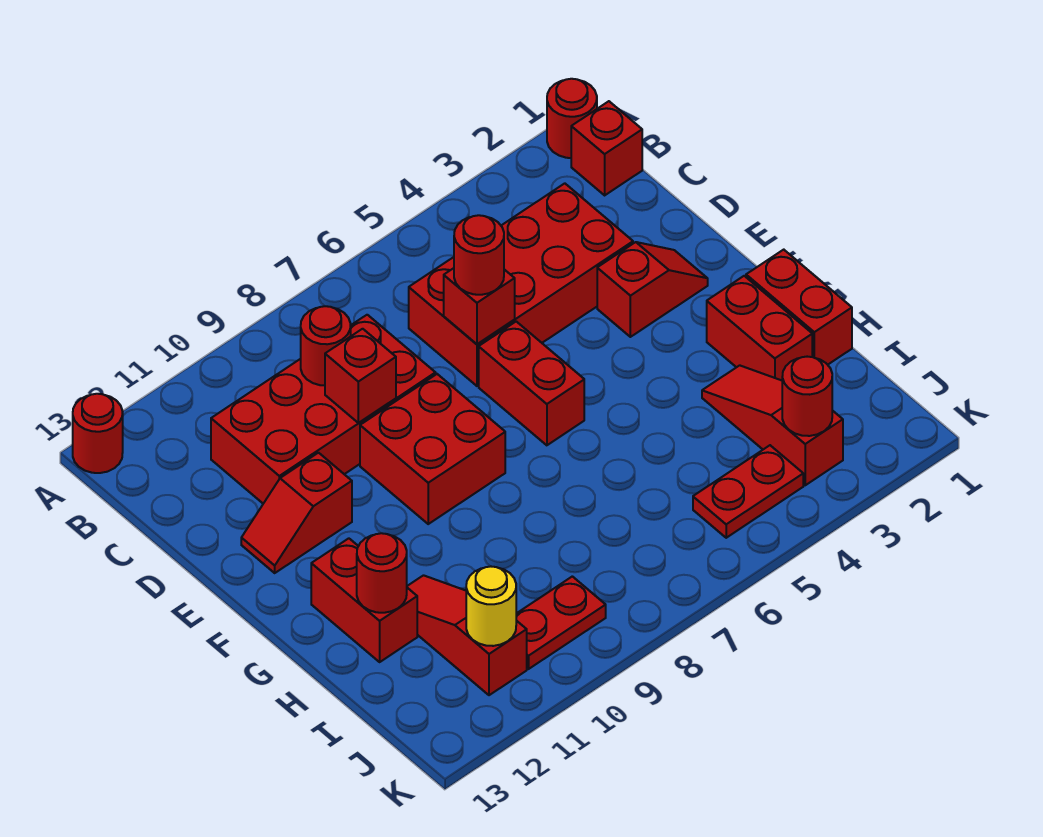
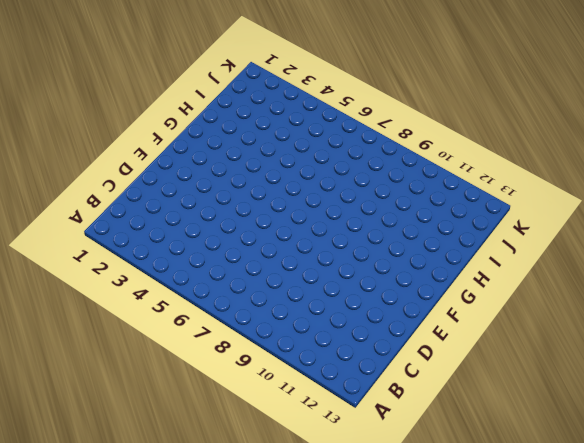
none -> red round brick A1 level 1
none -> red round brick A13 level 1
none -> red brick B1 level 1

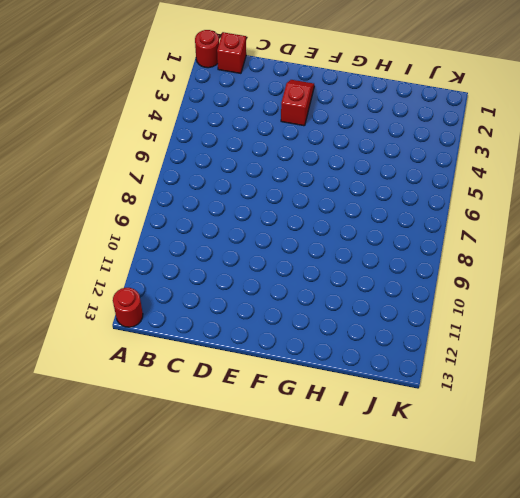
none -> red brick C3:D6 level 1
none -> red brick C8:D11 level 1
none -> red brick E6:F6 level 1

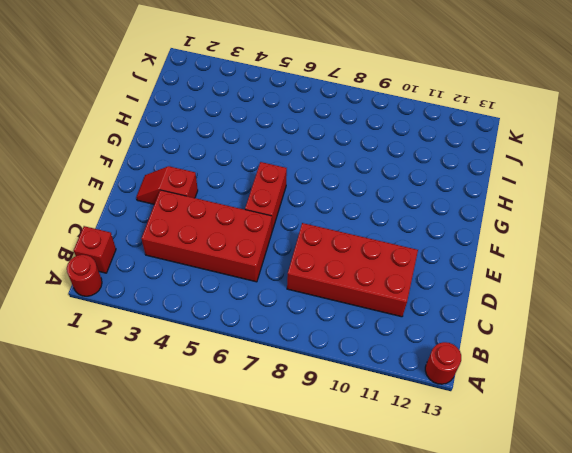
none -> red brick E8:F9 level 1
none -> red slope E11:E12 level 1 top 11
none -> red brick G1:H1 level 1

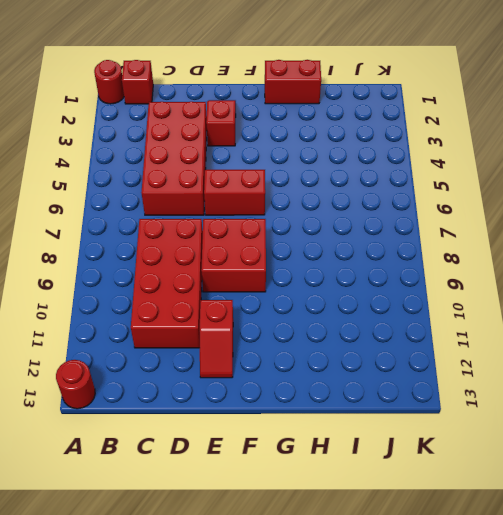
none -> red brick G2:H2 level 1
none -> red brick G12:H12 level 1
none -> red slope H3:J3 level 1 top J

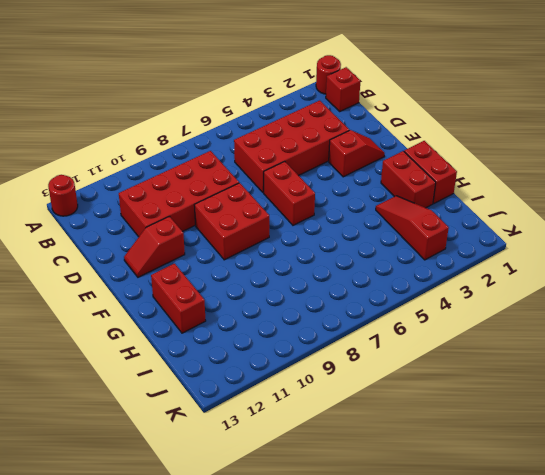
none -> red slope H11:J11 level 1 top J
none -> red plate J4:J5 level 1
none -> red plate J9:J10 level 1

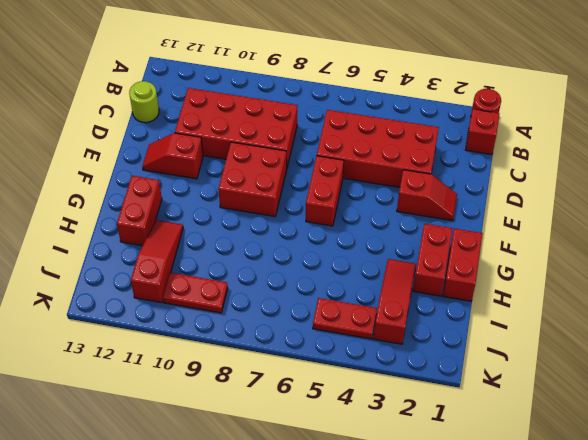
lime round brick C13 level 1 -> none
none -> red round brick A13 level 1
none -> red round brick C9 level 2
none -> red brick D6 level 2

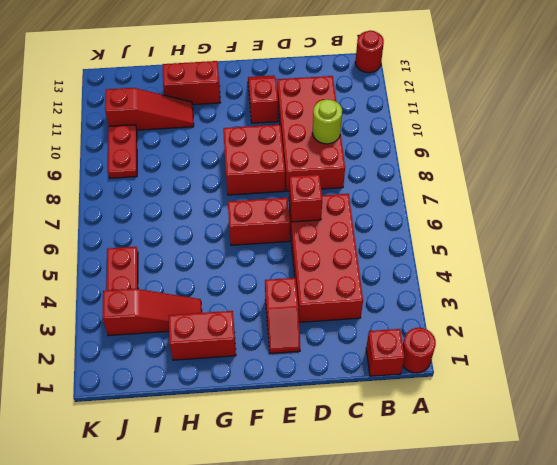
lime round brick C9 level 2 -> red round brick C9 level 2
none -> red brick G1:H1 level 1
none -> red brick D9 level 2
none -> red round brick H12 level 2

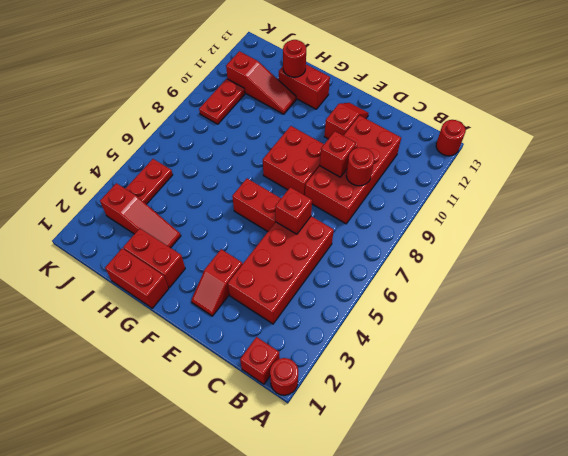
none -> red round brick J3 level 2
none -> yellow round brick J11 level 2
none -> red round brick D6 level 3

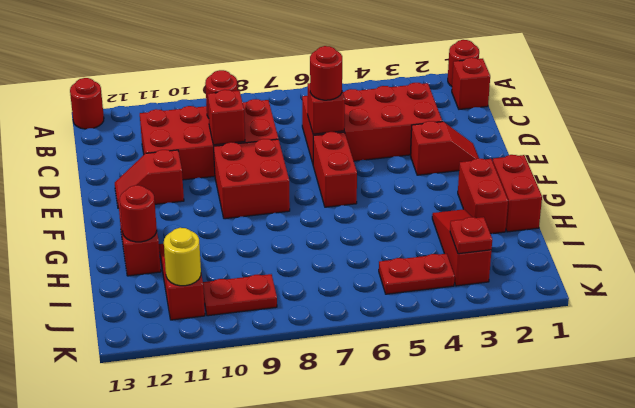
red plate J3 level 2 -> red round brick J3 level 2

